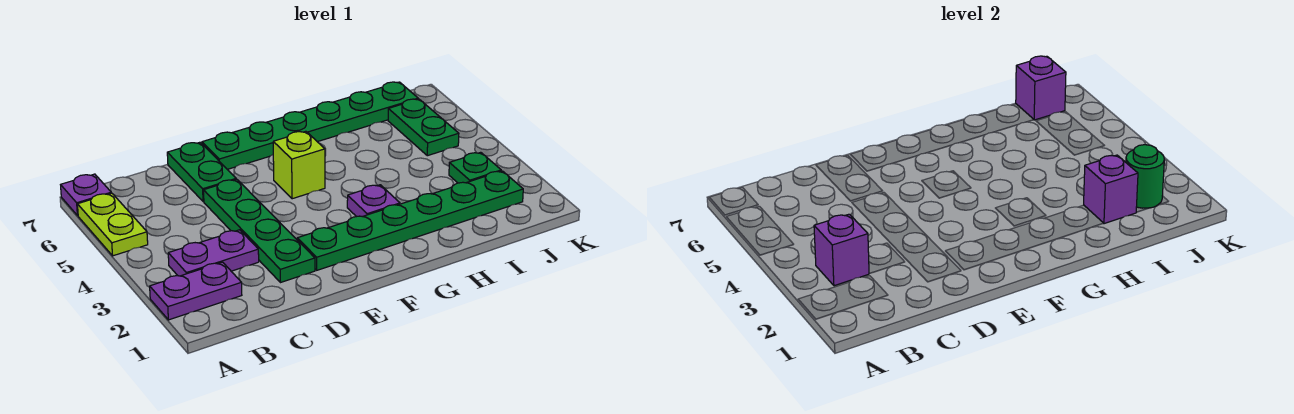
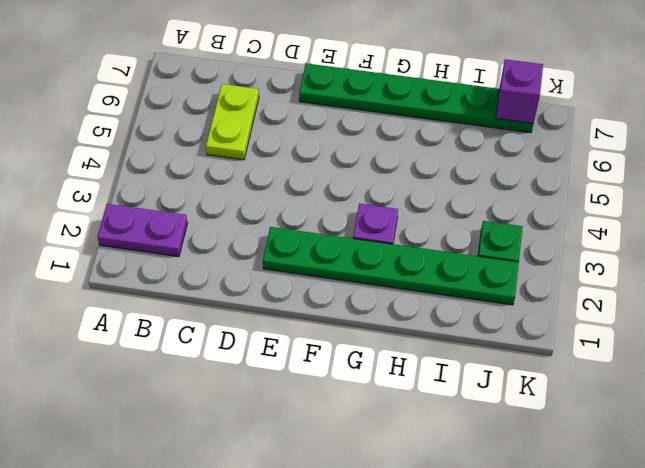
lime plate C5:C6 level 1 -> lime plate A5:A6 level 1
none -> purple plate A7 level 1
none -> purple plate B3:C3 level 1
none -> green plate D2:D5 level 1

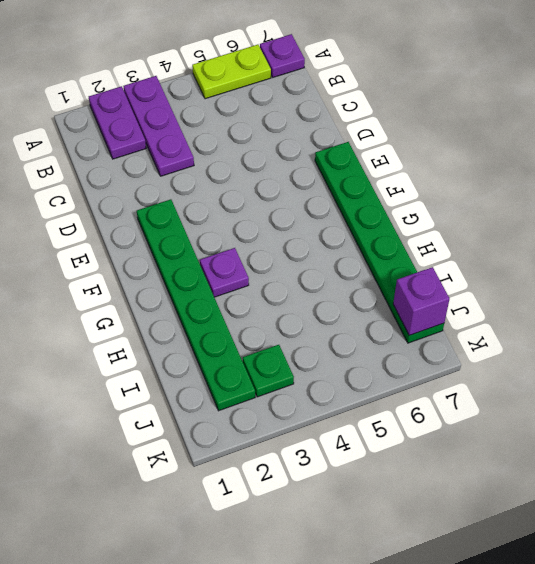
purple plate A3:C3 level 1 -> purple plate B3:C3 level 1
none -> green plate D2:D5 level 1
none -> green plate D6:D7 level 1
none -> lime brick F5 level 1

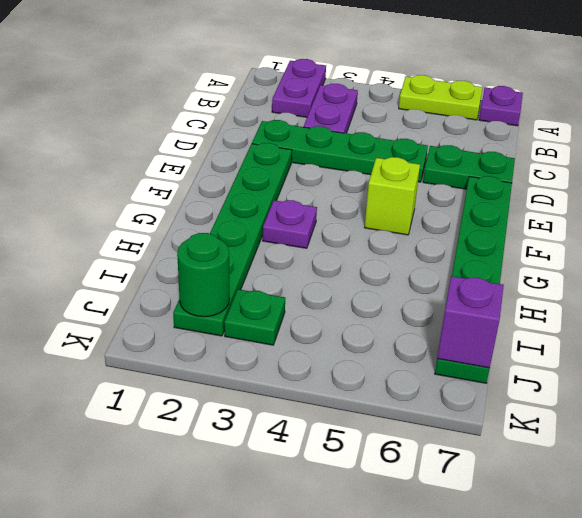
none -> green plate J5:J6 level 1
none -> purple brick B3 level 2
none -> purple brick I2 level 2

